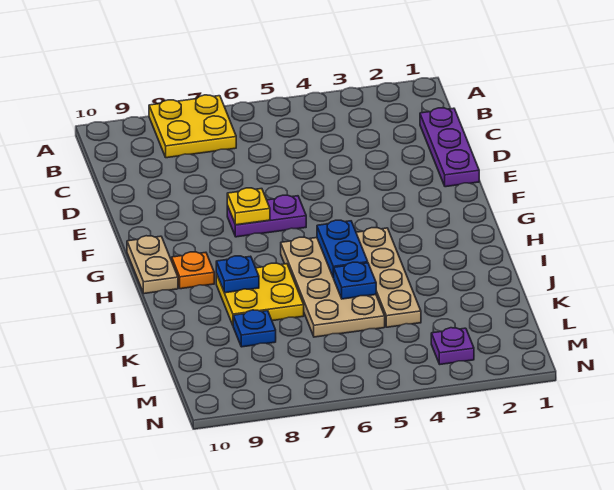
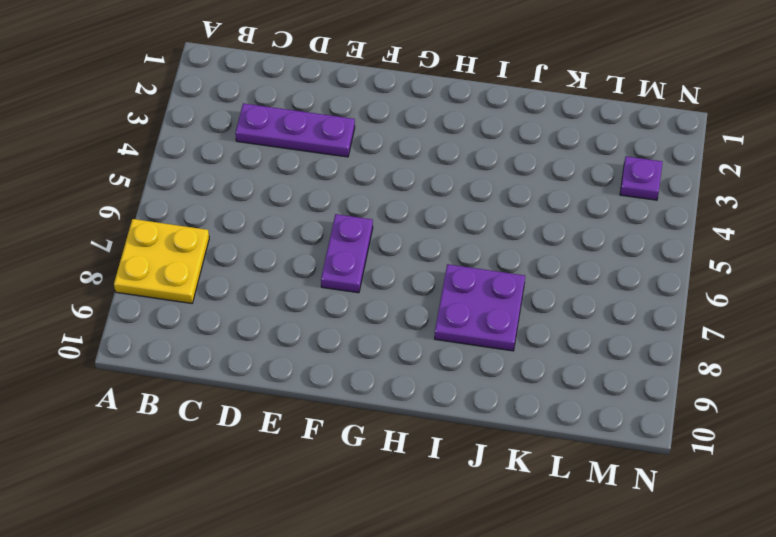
purple plate C3:E3 level 1 -> purple plate C1:E1 level 1
purple plate I7:J8 level 1 -> yellow plate I7:J8 level 1
none -> tan plate G10:H10 level 1
none -> tan plate H4:K4 level 1
none -> tan plate H5:K6 level 1

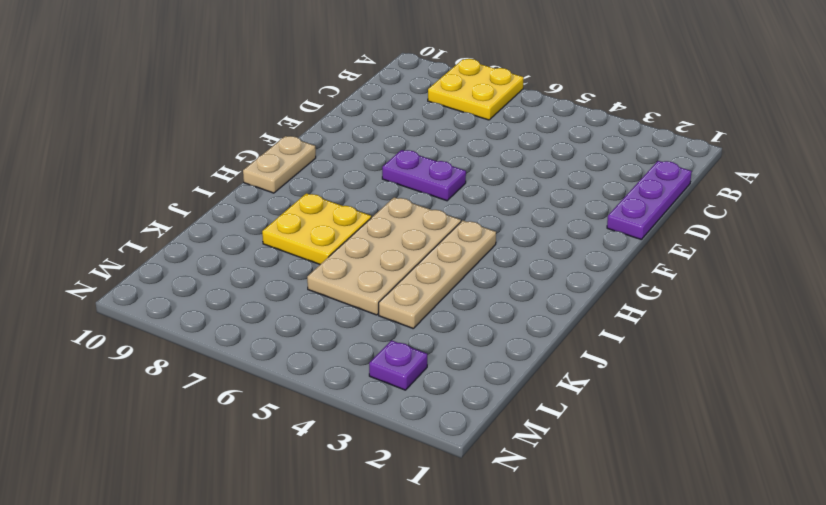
none -> orange plate H9 level 1
none -> blue plate K8 level 1
none -> yellow plate F7 level 2

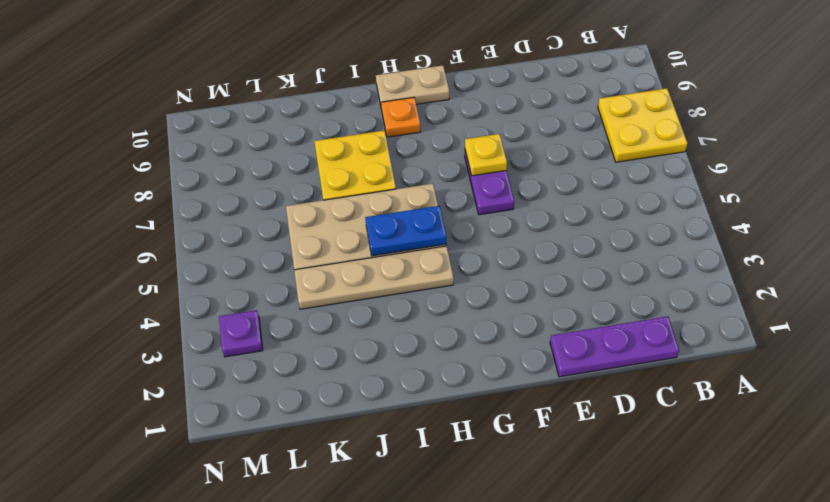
none -> blue plate K8 level 1
none -> blue plate I8 level 2
none -> blue plate J5 level 2

